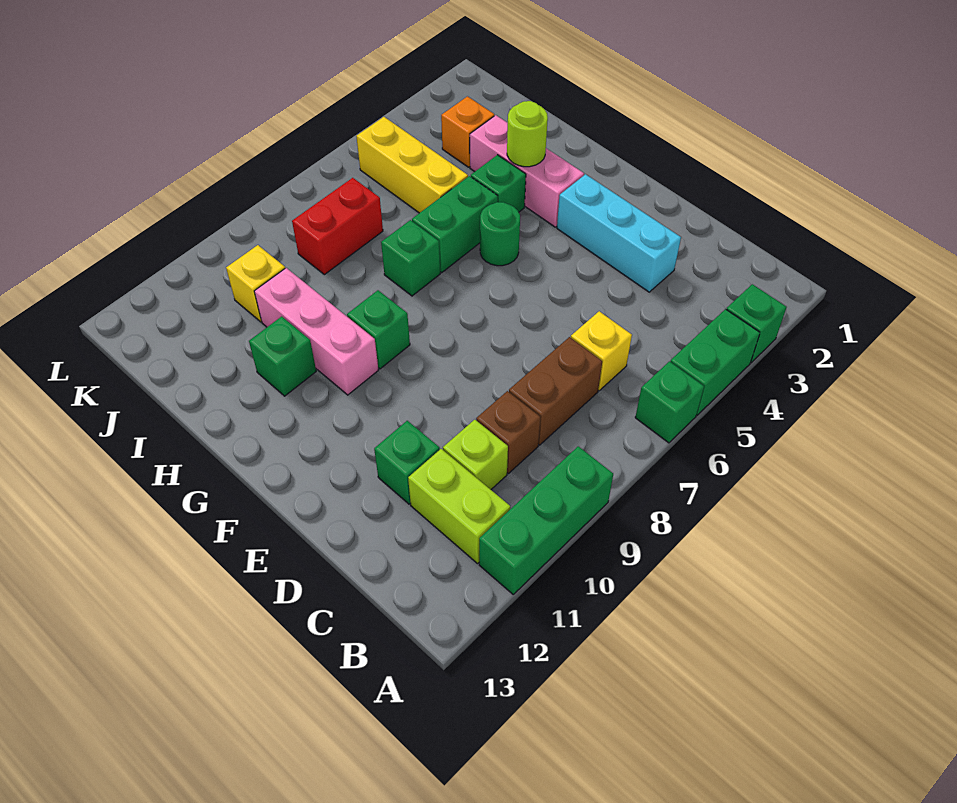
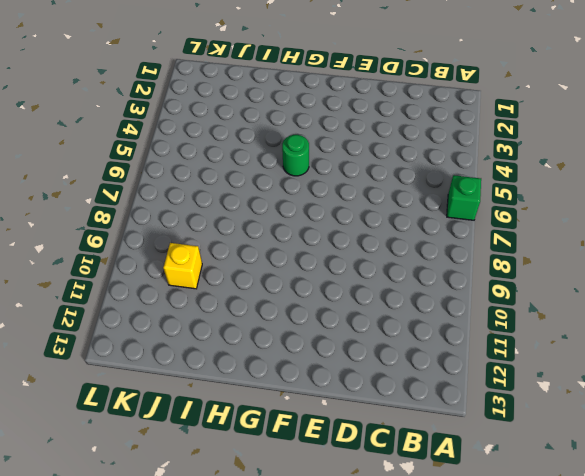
none -> green brick A3 level 1
none -> green brick A4:A5 level 1
none -> green brick A9:A11 level 1

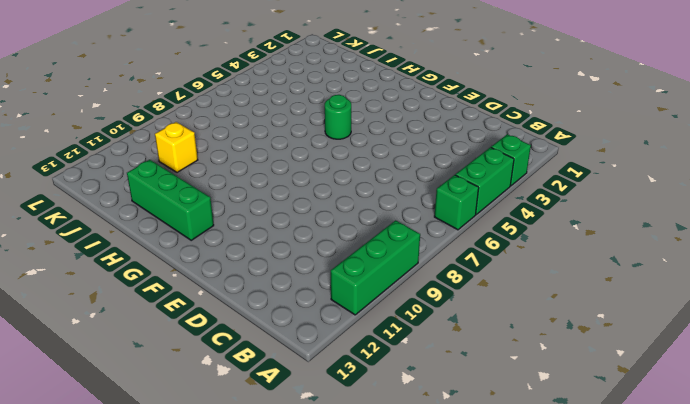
green brick G12:I12 level 1 -> none
none -> lime brick B11:C11 level 1
none -> yellow brick C6 level 1
none -> brown brick C7:C8 level 1

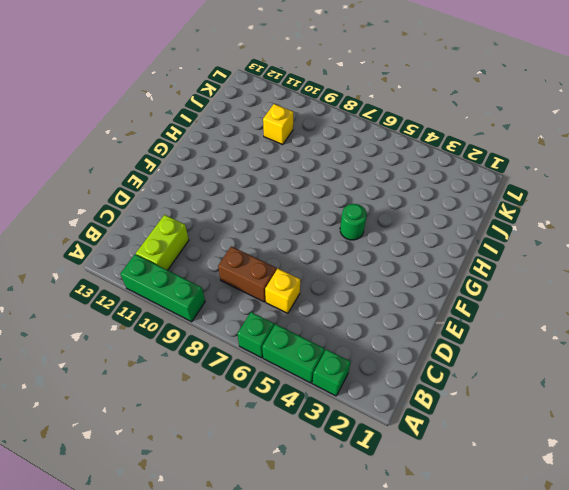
none -> brown brick C9 level 1
none -> lime brick C10 level 1
none -> cyan brick D3:F3 level 1

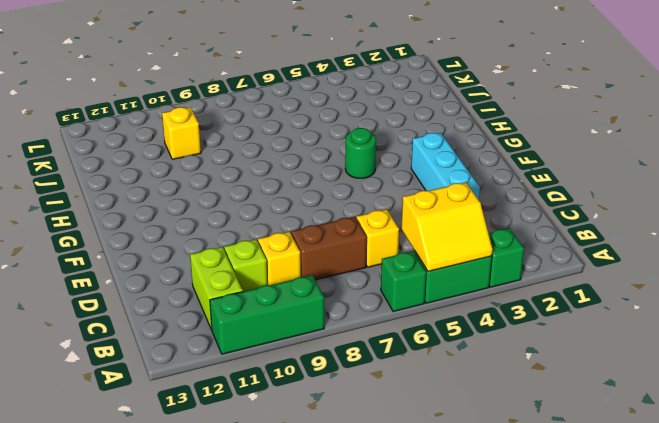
yellow slope A4:B5 level 2 top B -> none
yellow brick C9 level 1 -> brown brick C9 level 1
none -> green brick D11 level 1
none -> pink brick G3:I3 level 1
none -> green brick G9 level 1

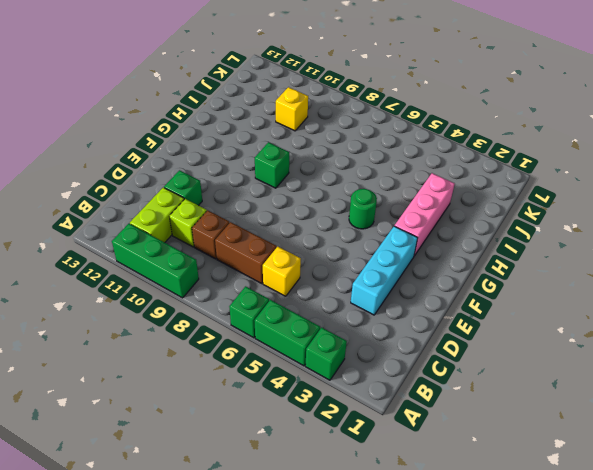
none -> pink brick G10:I10 level 1
none -> green brick H4 level 1
none -> green brick H5:H6 level 1

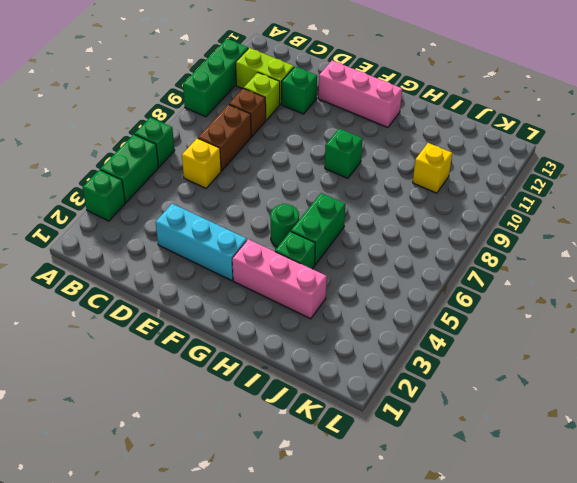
pink brick E12:G12 level 1 -> pink brick G10:I10 level 1
none -> green brick H7 level 1
none -> green brick H11 level 1
none -> yellow brick I5:K5 level 1

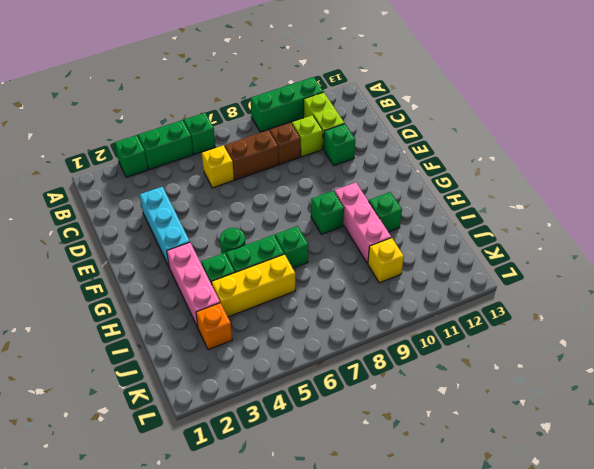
yellow brick I4:I6 level 1 -> yellow brick I5:K5 level 1
none -> red brick J7:J8 level 1
none -> lime round brick H3 level 2

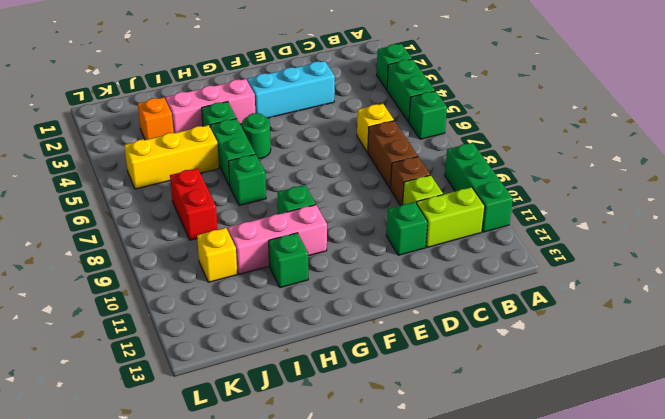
none -> lime round brick H3 level 2

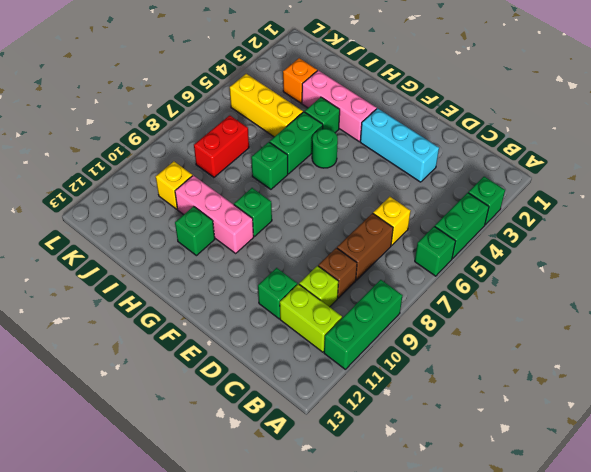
none -> lime round brick H3 level 2

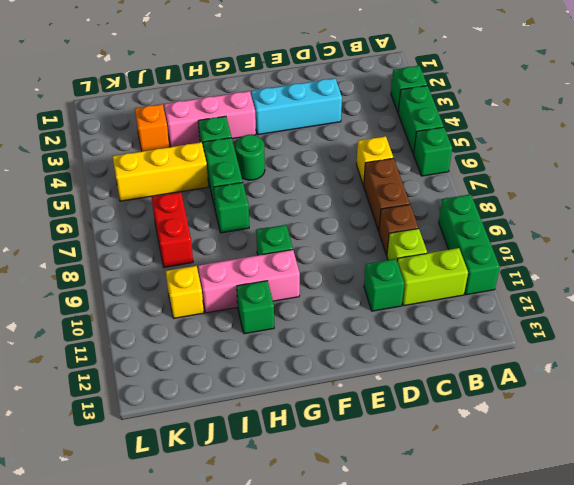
none -> lime round brick H3 level 2

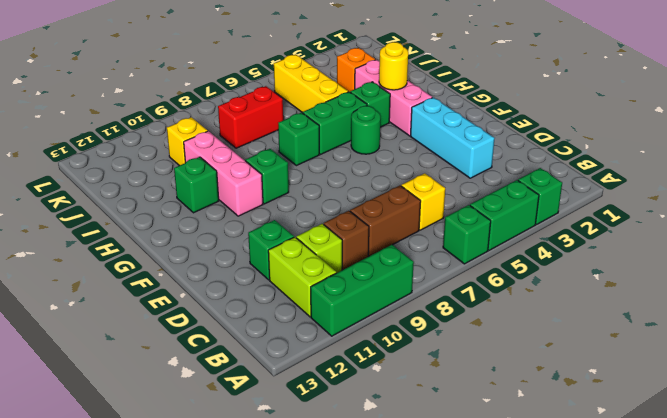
yellow round brick H3 level 2 -> lime round brick H3 level 2

